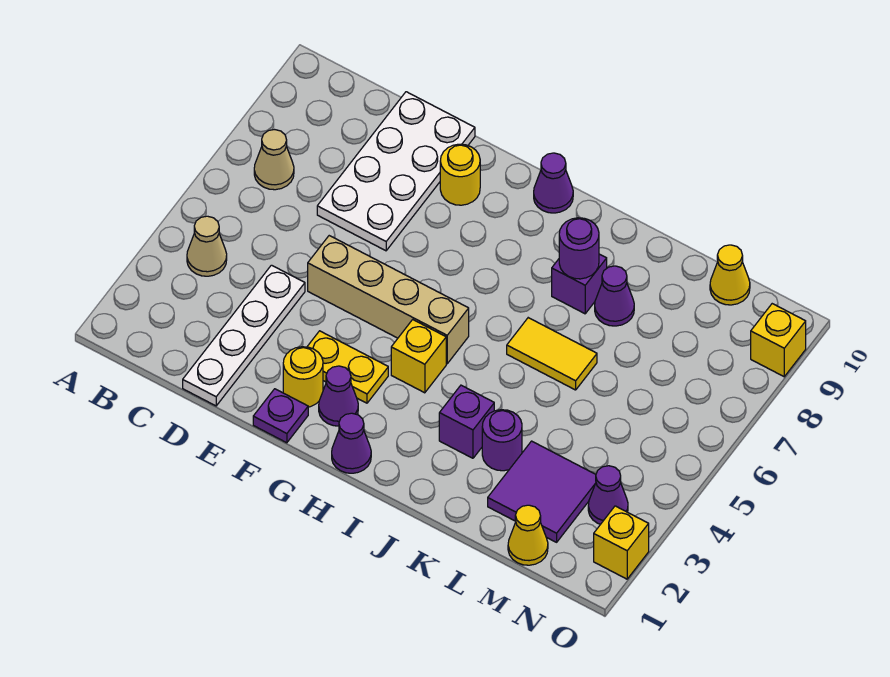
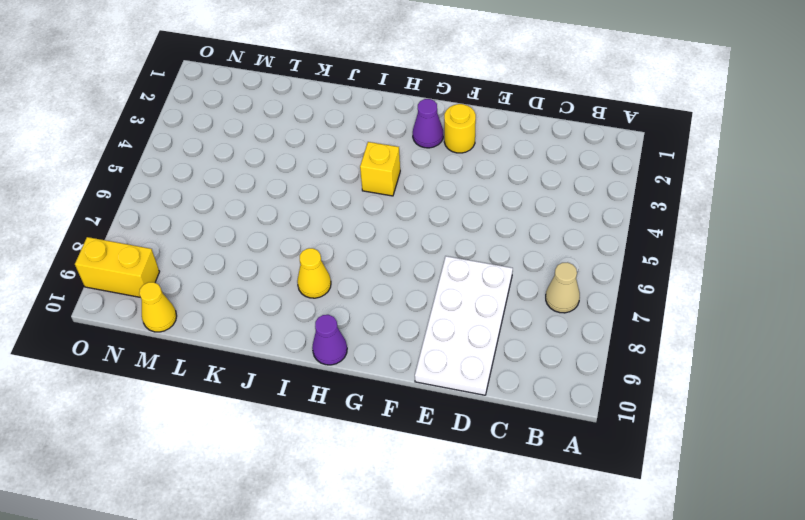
yellow cone I8 level 1 -> yellow cone M1 level 1
yellow brick N9:O9 level 1 -> yellow brick O9 level 1
none -> tan cone B4 level 1
none -> white plate D1:D4 level 1
none -> tan brick E5:H5 level 1

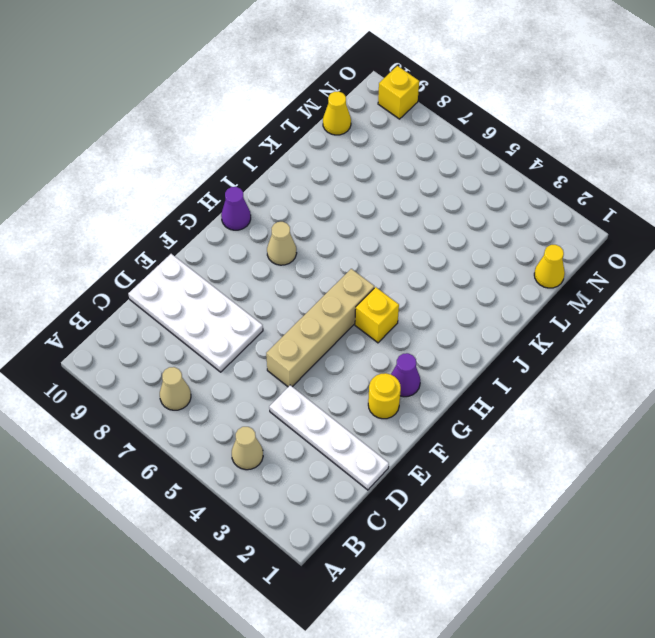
tan cone H8 level 1 -> none
none -> purple plate F1 level 1
none -> yellow plate F3:G3 level 1
none -> yellow round brick F9 level 1

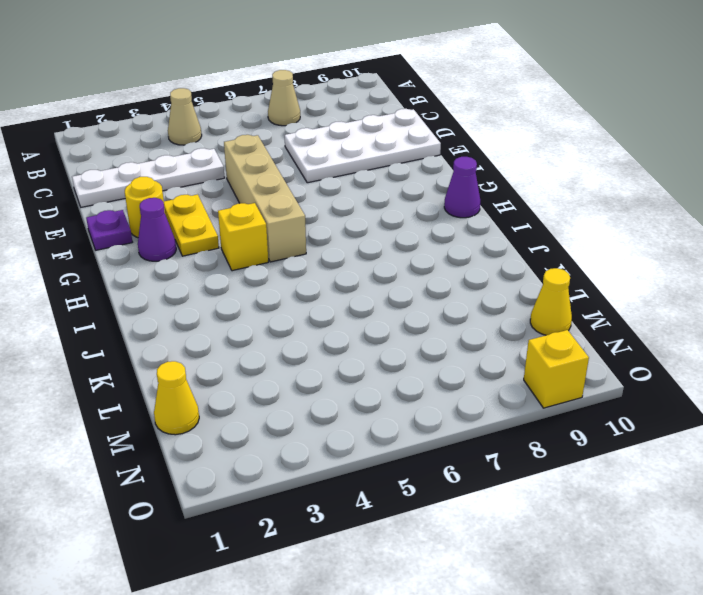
none -> yellow round brick F9 level 1
none -> purple cone H1 level 1
none -> purple brick J3 level 1

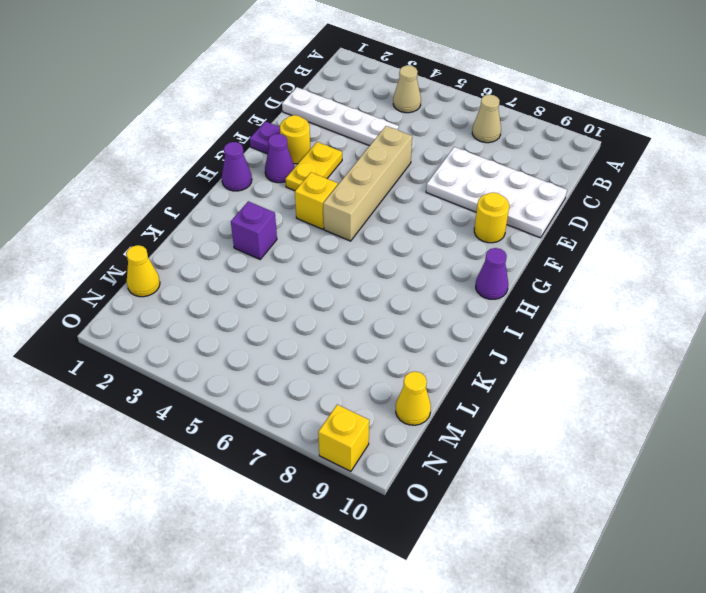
none -> yellow tile J6:K6 level 1
none -> purple brick J8 level 1
none -> purple round brick K3 level 1

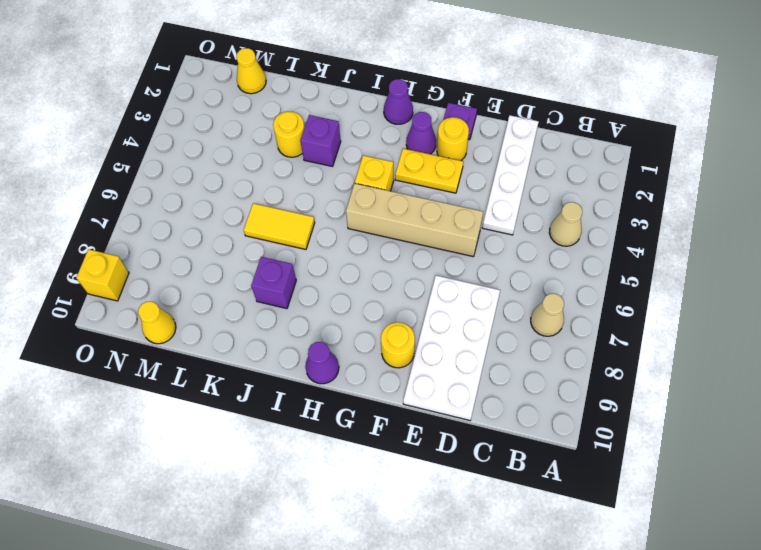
yellow round brick K3 level 1 -> purple round brick K3 level 1
none -> purple cone K8 level 1
none -> purple tile L2:M3 level 1
none -> purple cone N3 level 1

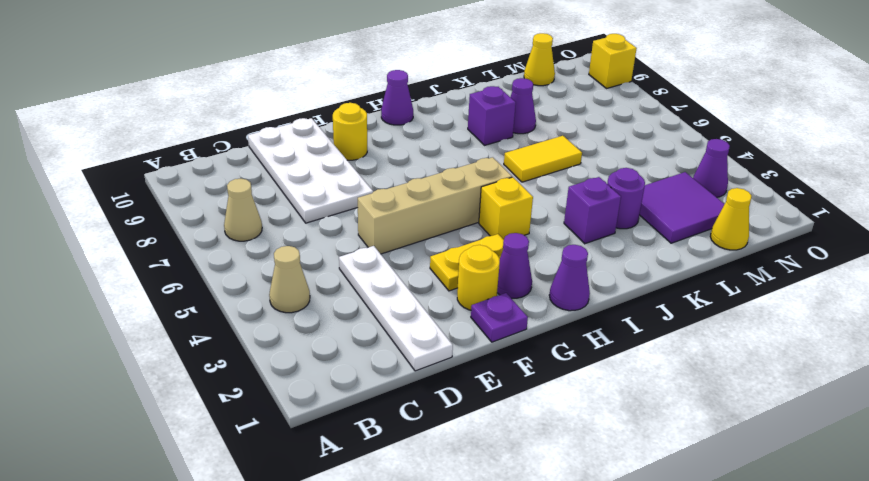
none -> yellow brick O2 level 1
none -> purple round brick J8 level 2

